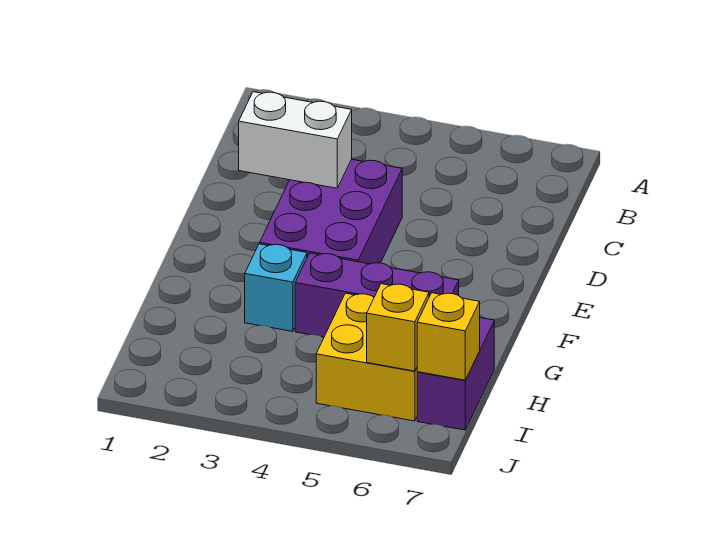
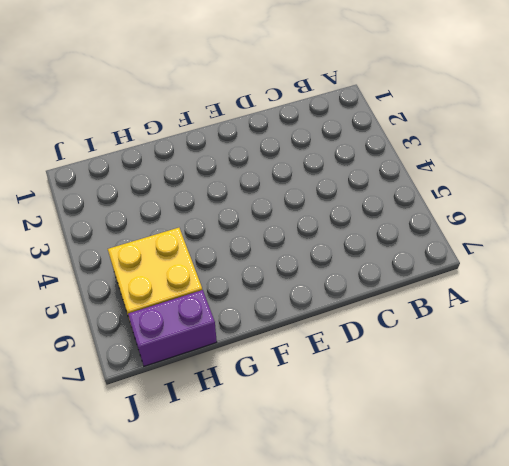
none -> purple brick D3:F4 level 1
none -> cyan brick G3 level 1

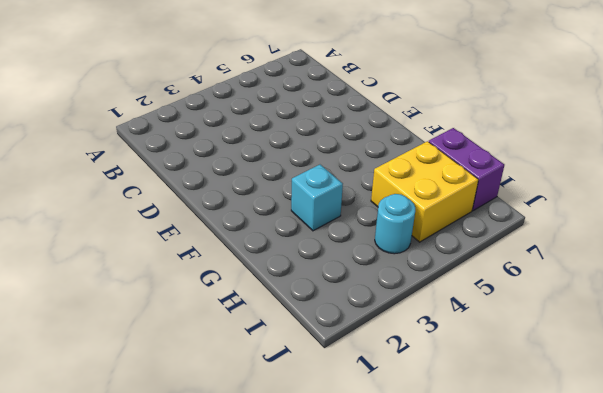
cyan round brick I4 level 1 -> none
none -> purple brick D3:F4 level 1
none -> purple brick G4:G6 level 1

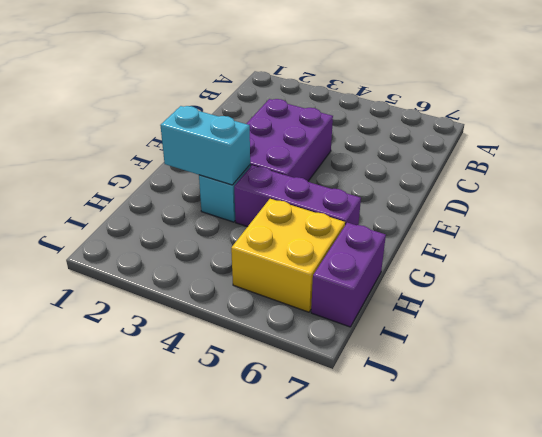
cyan brick G2:G3 level 2 -> none
none -> white brick D2:D3 level 2
none -> yellow brick I6 level 2

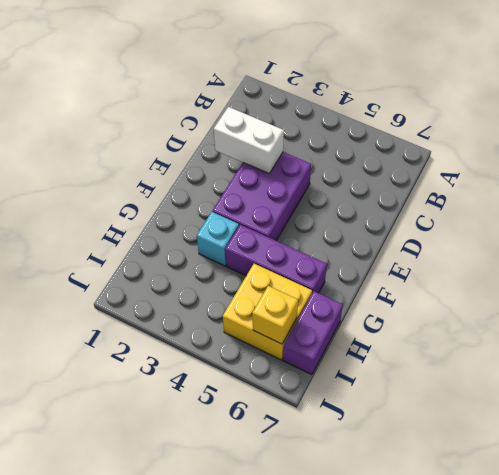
none -> yellow brick I7 level 2

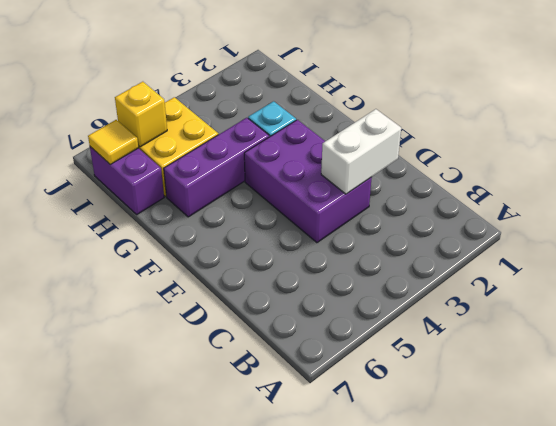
yellow tile I7 level 2 -> yellow brick I7 level 2

